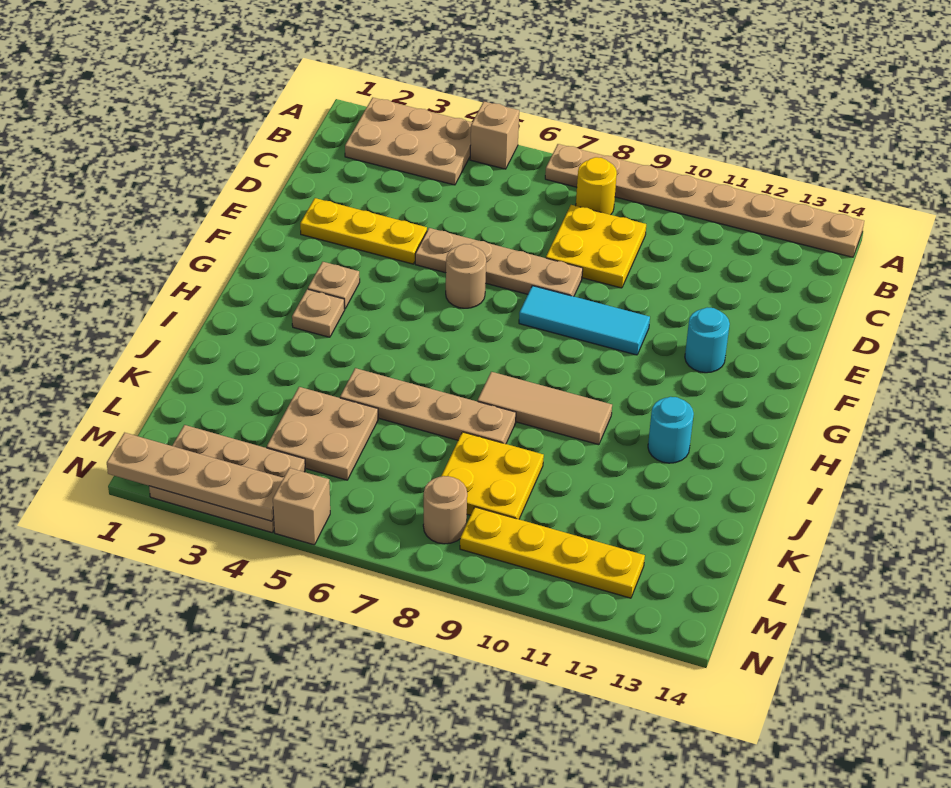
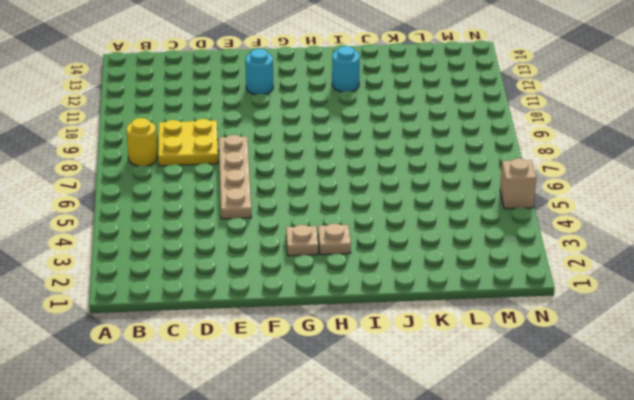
none -> tan plate A2:B4 level 1
none -> tan brick A5 level 1
none -> tan plate A7:A14 level 1

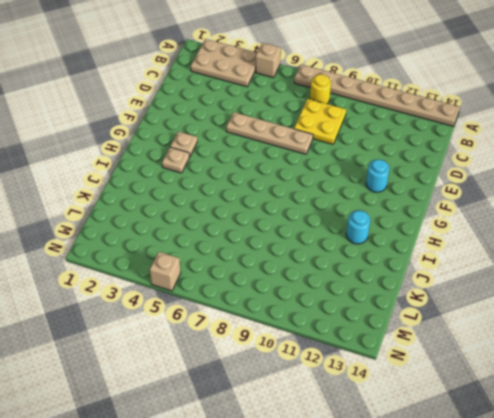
none -> yellow plate E2:E4 level 1
none -> tan round brick F6 level 1
none -> cyan tile F8:F10 level 1

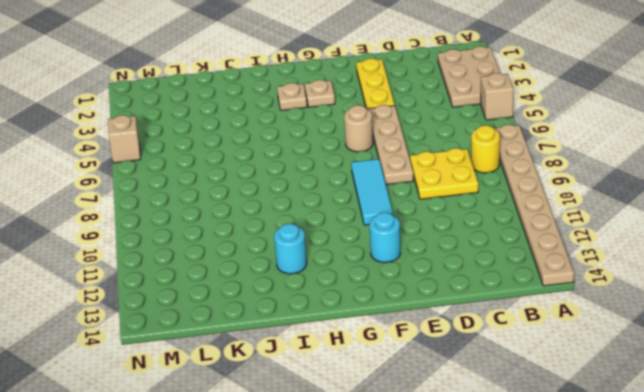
none -> tan tile I8:I10 level 1
none -> tan plate J5:J8 level 1
none -> tan plate K4:L5 level 1

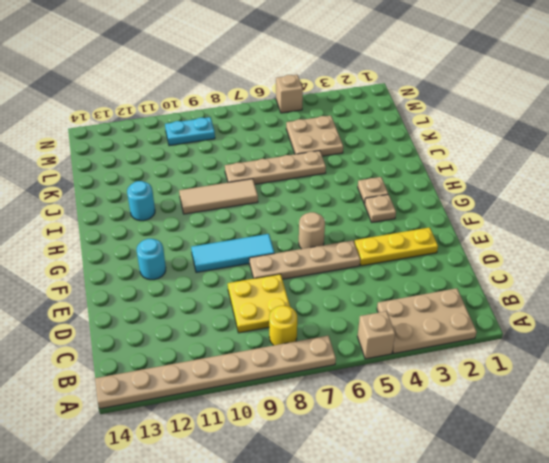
cyan plate M9:M10 level 1 -> yellow plate M9:M12 level 1
none -> yellow plate K8:L9 level 1
none -> tan plate M2:N4 level 1
none -> tan round brick M8 level 1

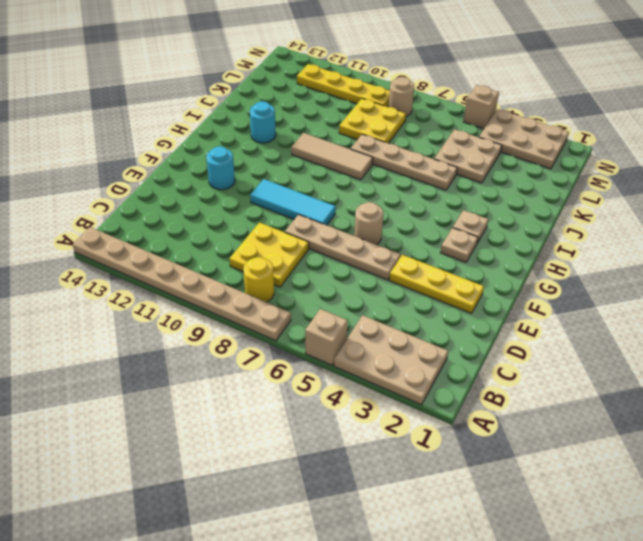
none -> tan plate N1:N4 level 2

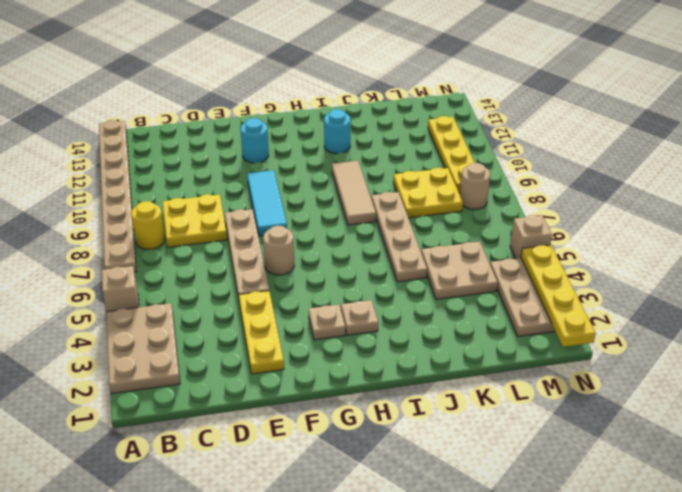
yellow plate N1:N4 level 2 -> tan plate N1:N4 level 2

